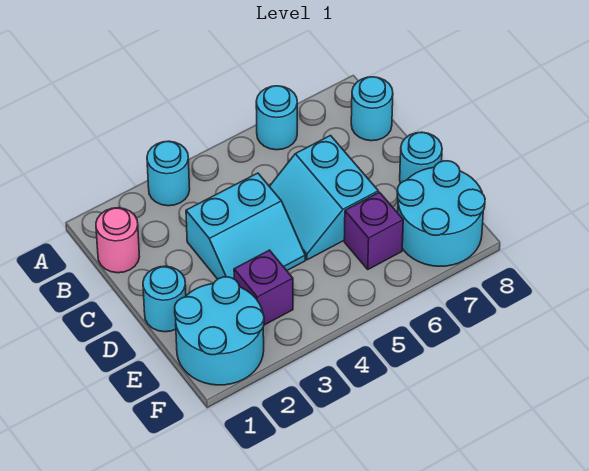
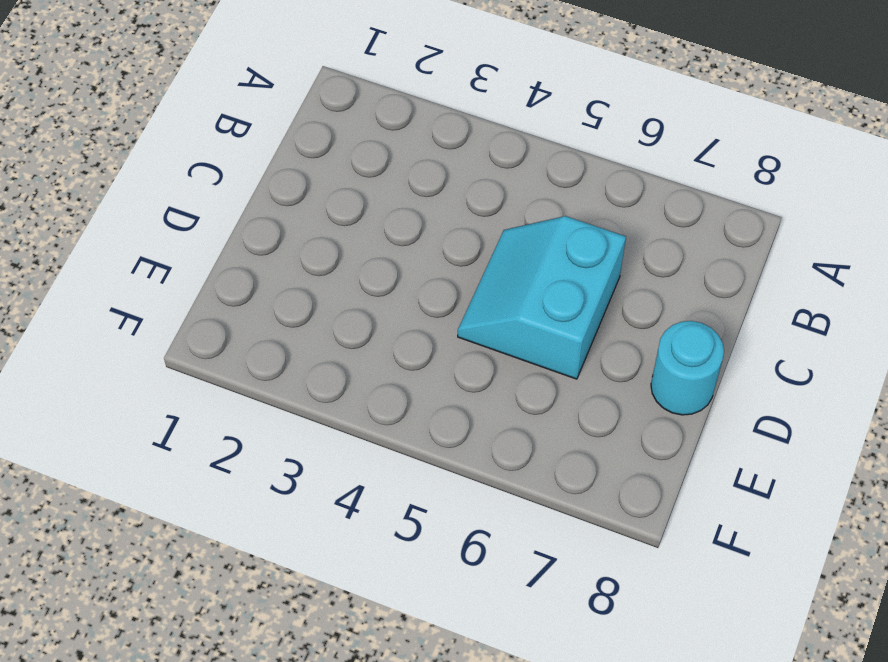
none -> cyan round brick A3 level 1
none -> cyan round brick A6 level 1
none -> pink round brick B1 level 1

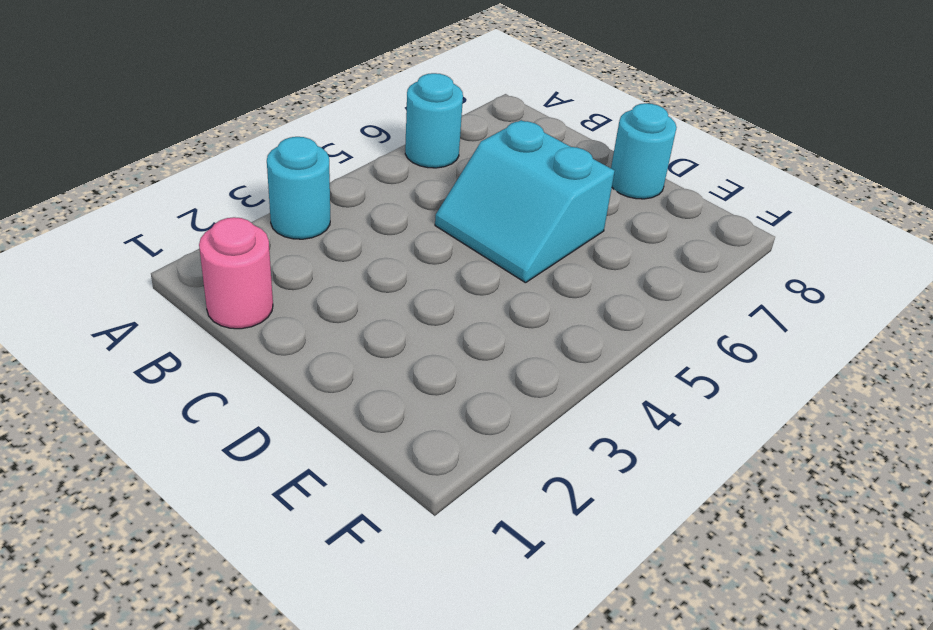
none -> cyan round brick B8 level 1
none -> cyan slope C3:D4 level 1 top C
none -> cyan round brick D1 level 1

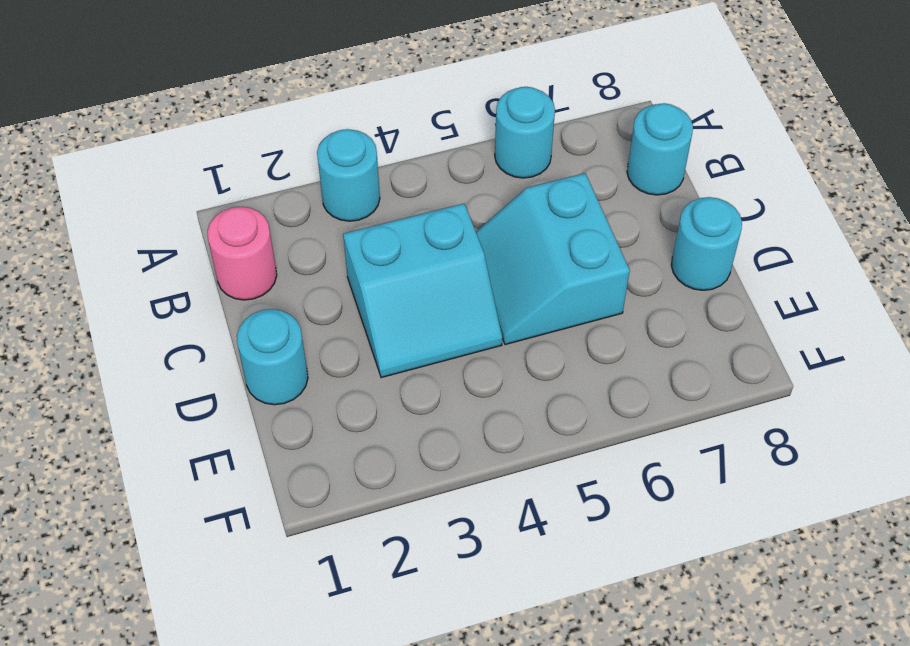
none -> cyan round brick E1:F2 level 1
none -> purple brick E3 level 1
none -> purple brick E6 level 1

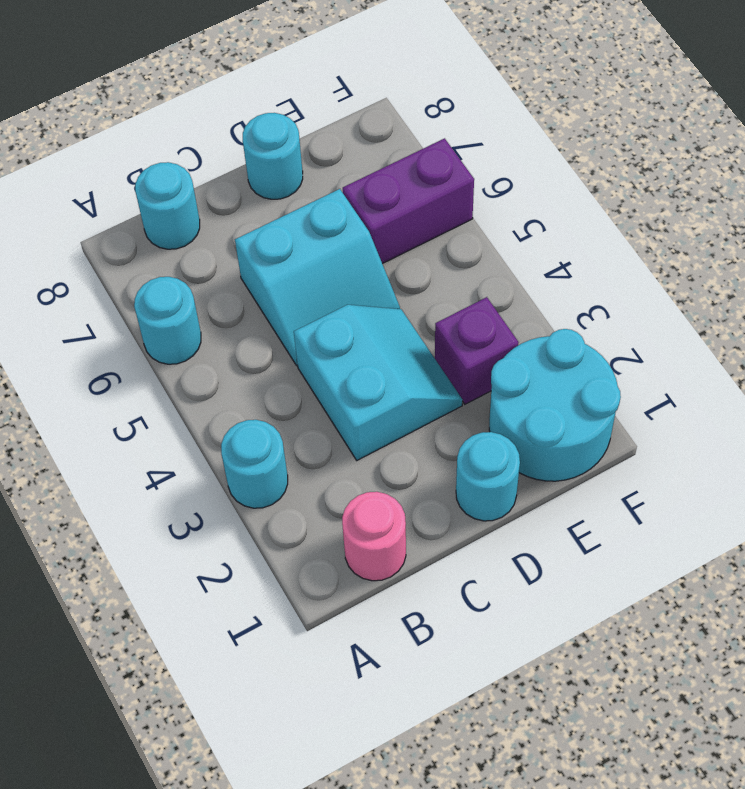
purple brick E6:F6 level 1 -> purple brick E6 level 1
none -> cyan round brick E7:F8 level 1

